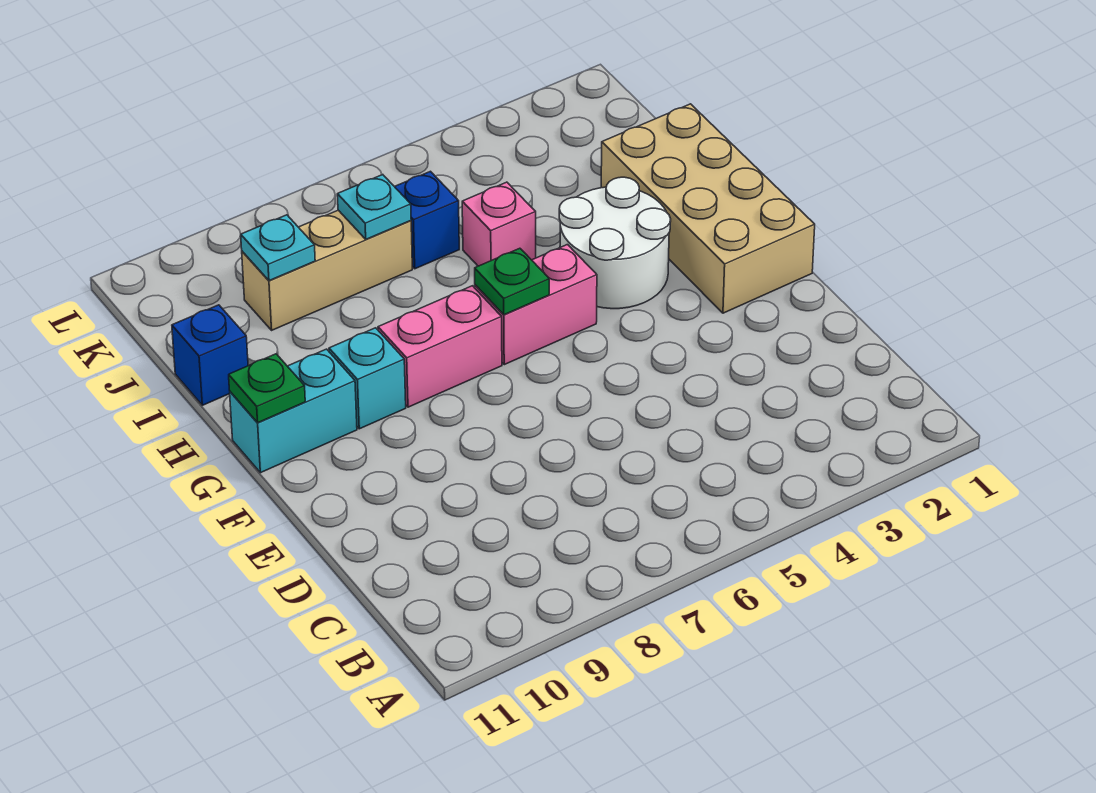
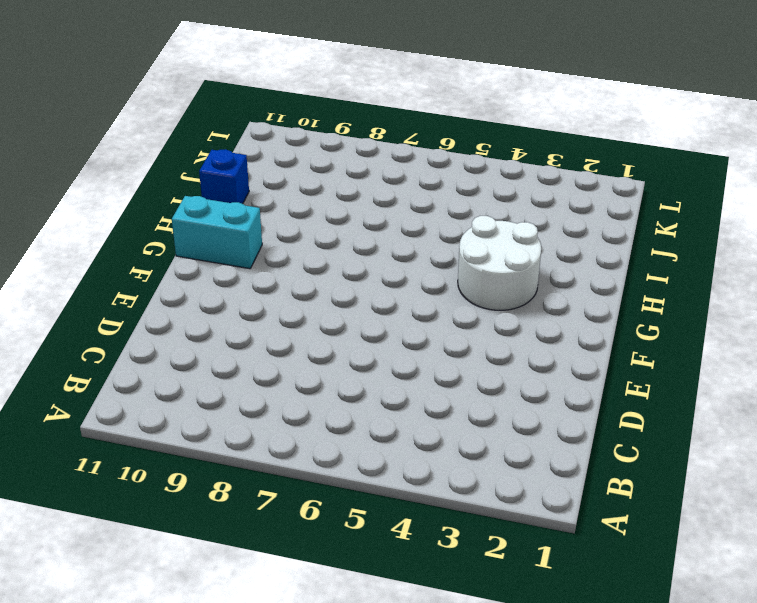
none -> tan brick F1:I2 level 1
none -> pink brick G5:G6 level 1
none -> pink brick G7:G8 level 1

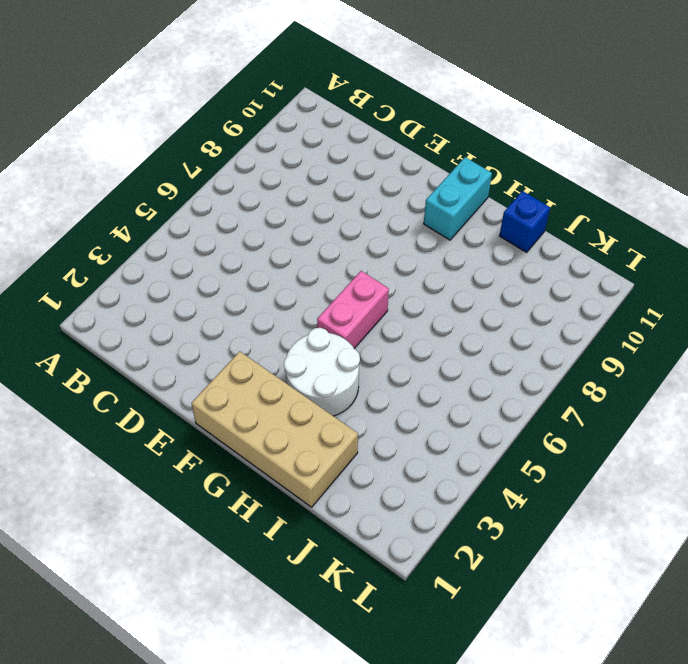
none -> pink brick G7:G8 level 1
none -> cyan brick G9 level 1
none -> pink brick I5 level 1

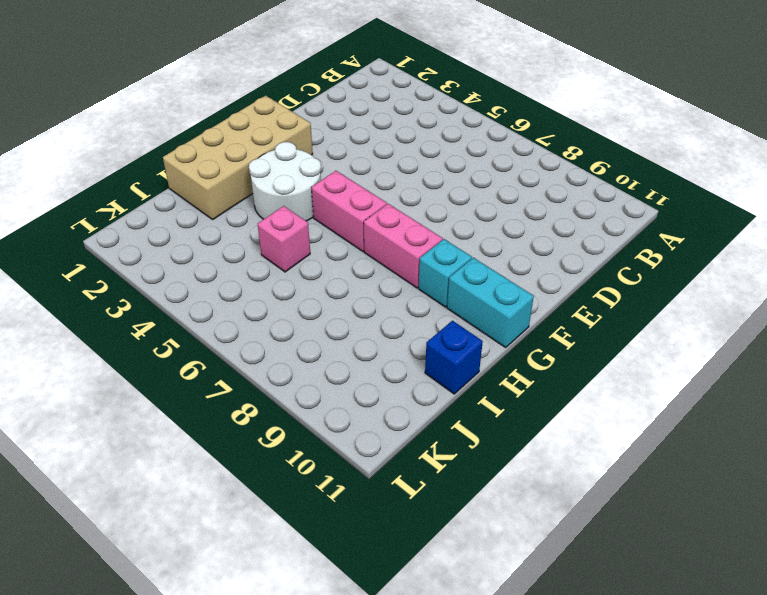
none -> blue brick J6 level 1
none -> tan brick J7:J9 level 1
none -> green plate G6 level 2

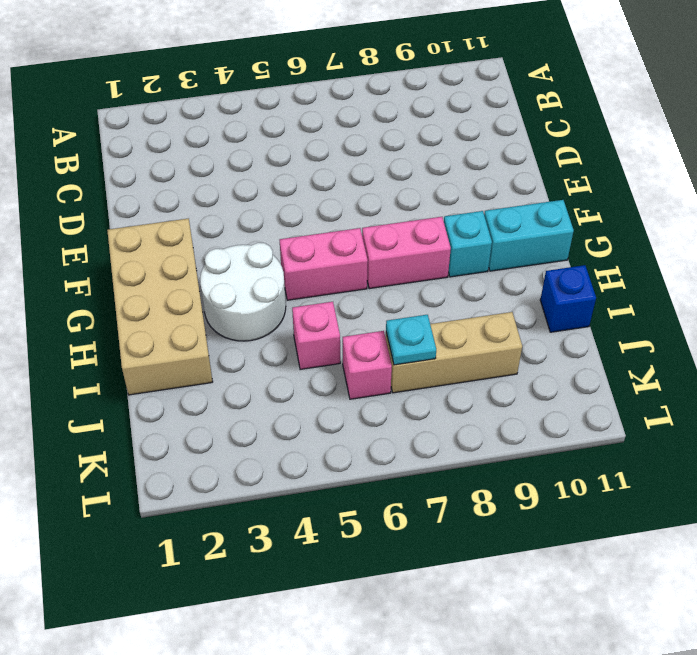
pink brick J6 level 1 -> blue brick J6 level 1
none -> green plate G6 level 2
none -> green plate G11 level 2
none -> cyan plate J9 level 2

